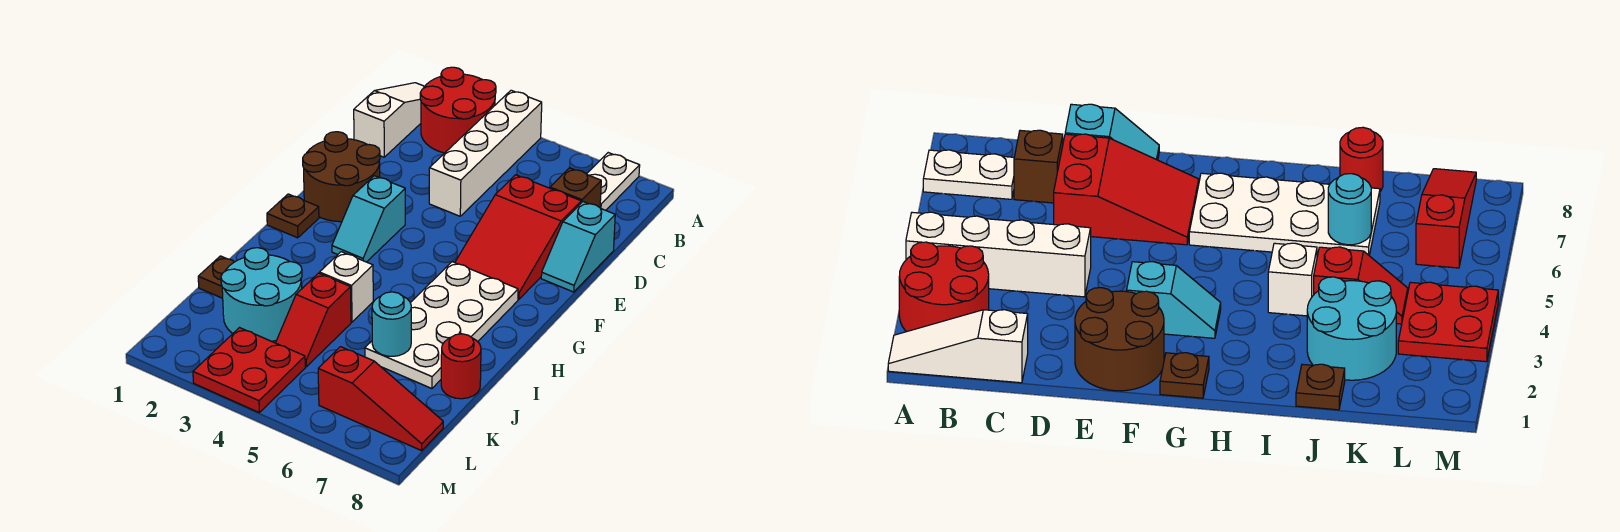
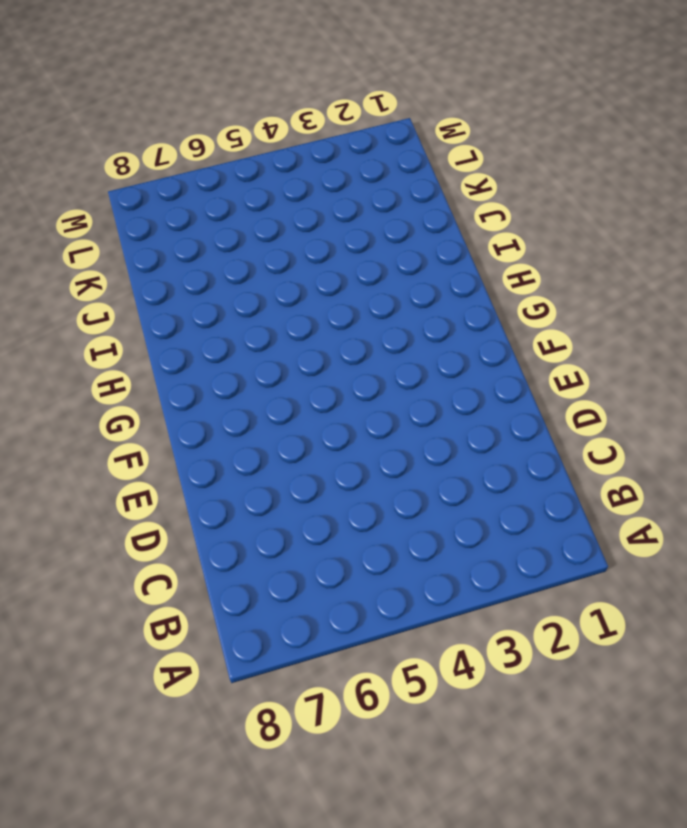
none -> white slope A1:C1 level 1 top C
none -> red round brick A2:B3 level 1
none -> white brick A4:D4 level 1

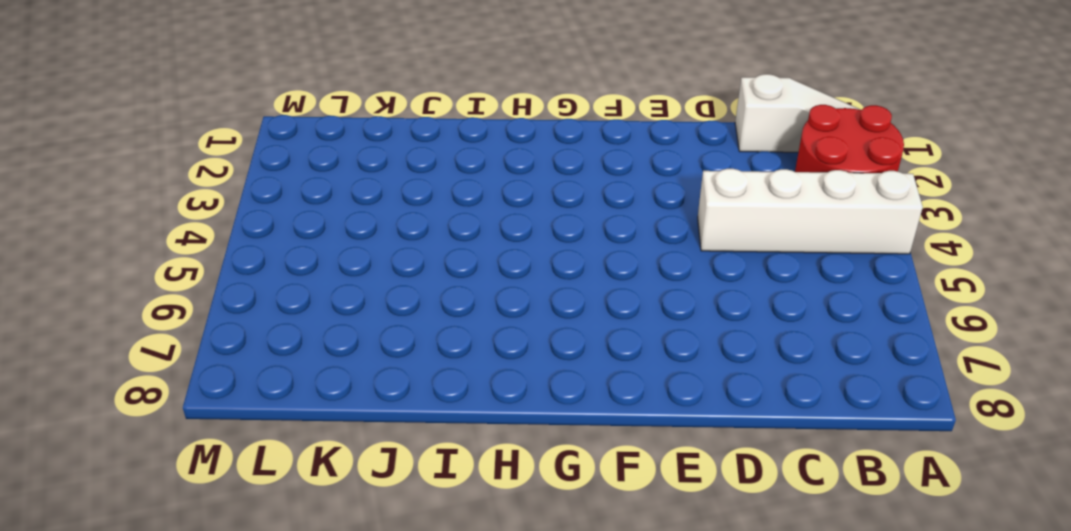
none -> white plate A7:B7 level 1
none -> brown brick C7 level 1
none -> red slope D6:F7 level 1 top D

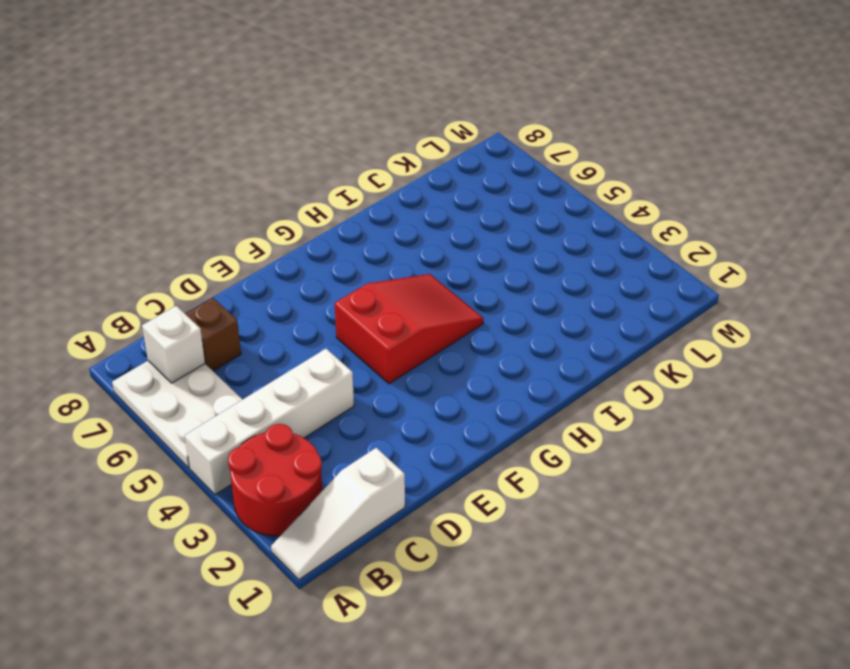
white plate A5:B7 level 1 -> white plate A7:B7 level 1
white brick B7 level 2 -> white brick I4 level 1
red slope F4:H5 level 1 top F -> red slope D6:F7 level 1 top D
none -> cyan slope D8:E8 level 1 top D
none -> brown round brick E1:F2 level 1
none -> cyan slope F3:G3 level 1 top F

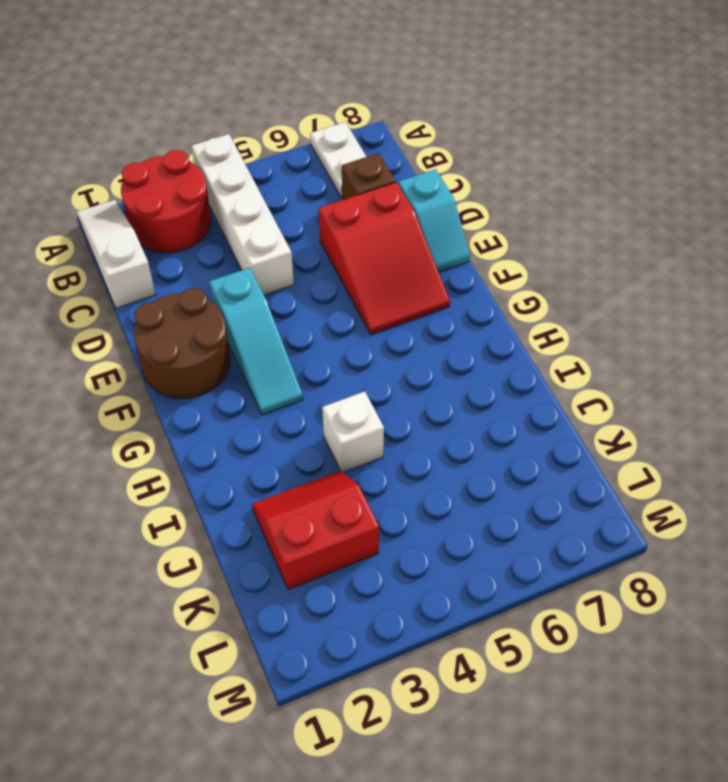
cyan slope E3:G3 level 1 top E -> cyan slope F3:G3 level 1 top F
red slope J2:K3 level 1 top K -> cyan round brick J2:K3 level 1
none -> brown plate G1 level 1
none -> white plate G6:J7 level 1
none -> brown plate J1 level 1

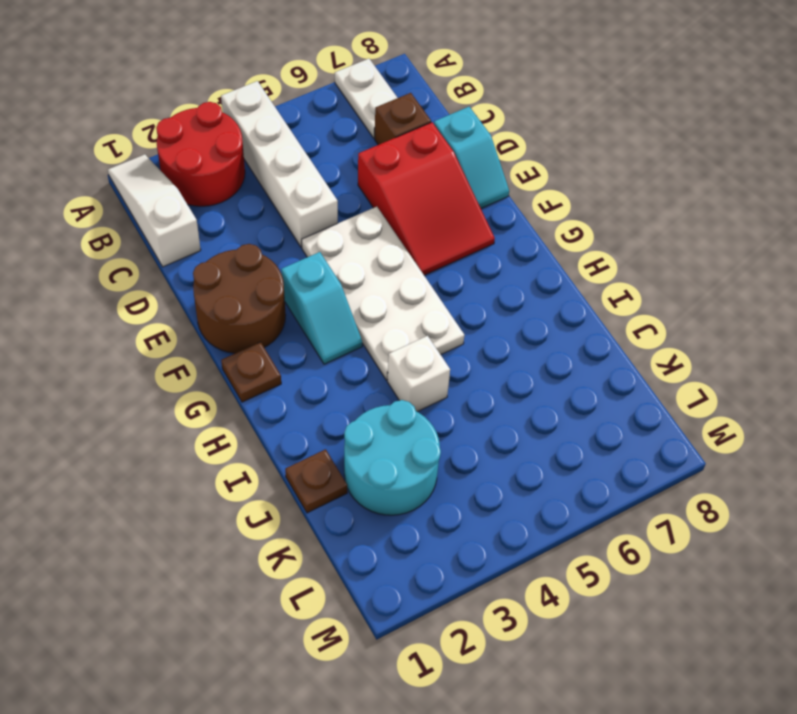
white plate E4:H5 level 1 -> white plate G6:J7 level 1
none -> red slope J4:K4 level 1 top J
none -> red round brick J8 level 1
none -> red plate L3:M4 level 1

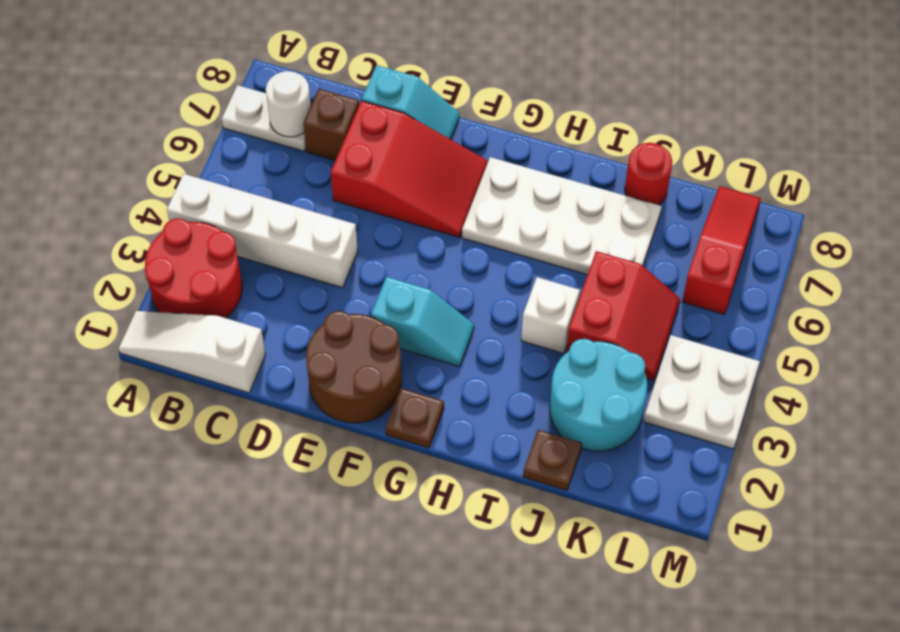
white round brick B7 level 2 -> none
red slope J4:K5 level 1 top J -> red slope J4:K4 level 1 top J
white plate L3:M4 level 1 -> red plate L3:M4 level 1
none -> cyan round brick J6 level 2

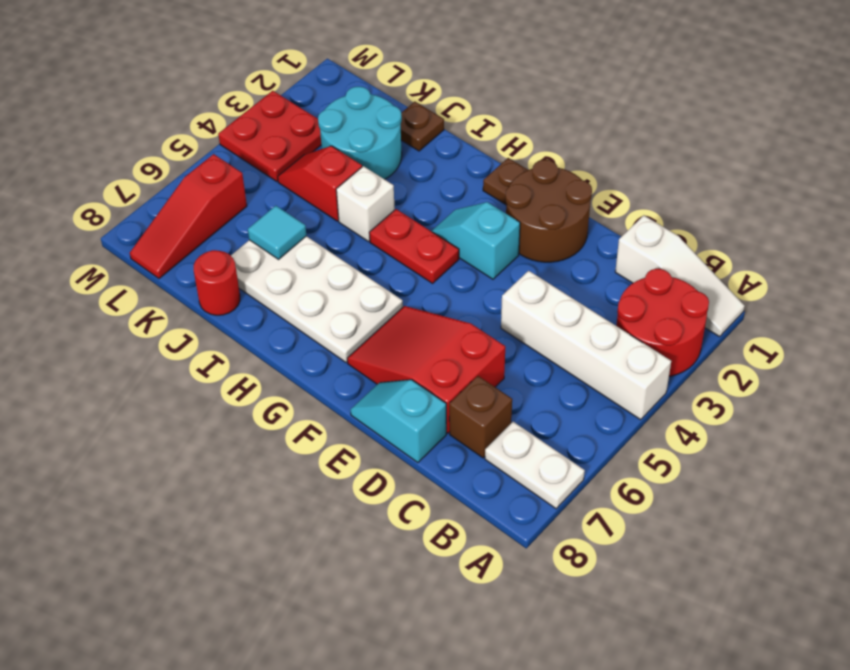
red plate G4:H4 level 1 -> none
cyan tile J6 level 2 -> cyan round brick J6 level 2

